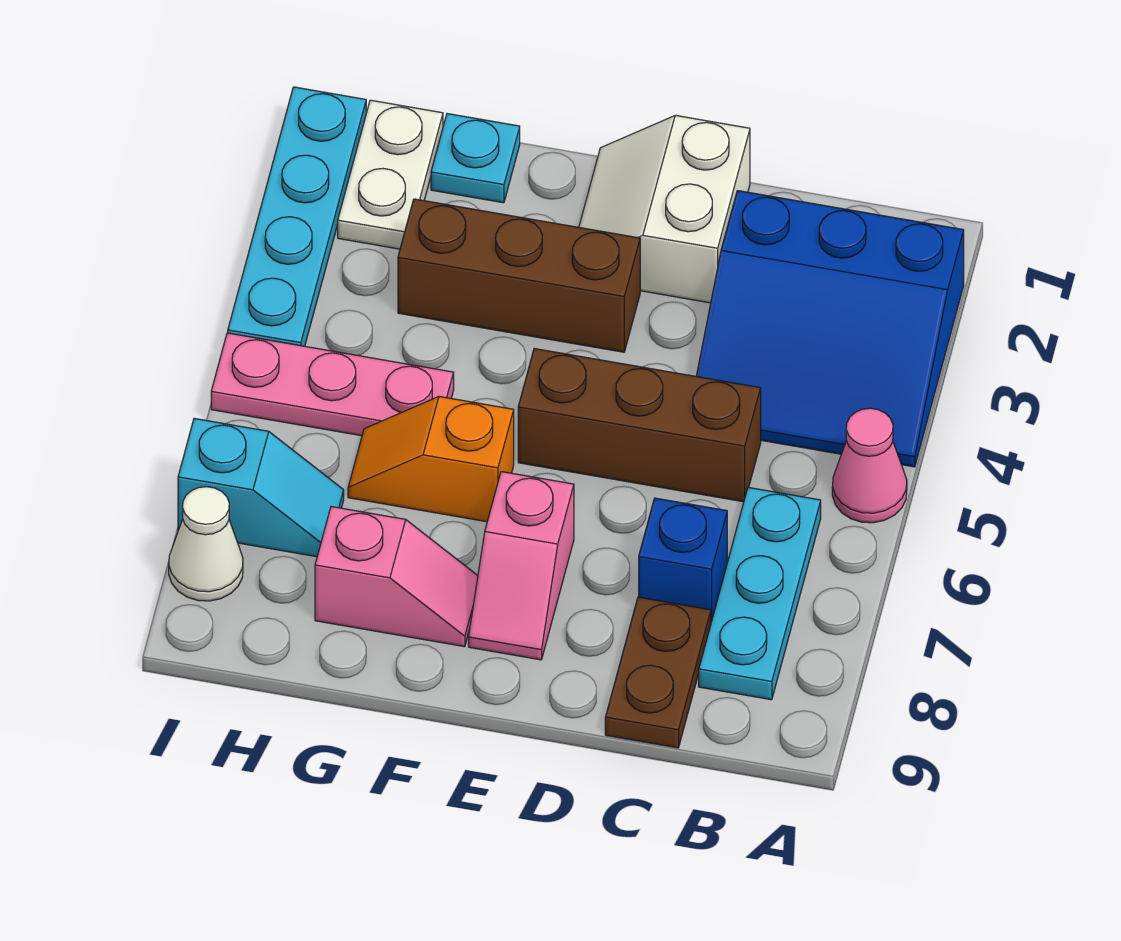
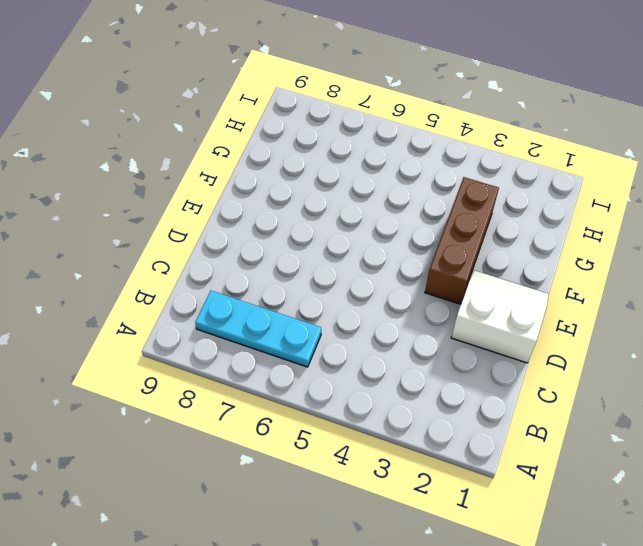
none -> blue slope A2:C4 level 1 top 2
none -> pink cone A5 level 1
none -> brown brick C5:E5 level 1

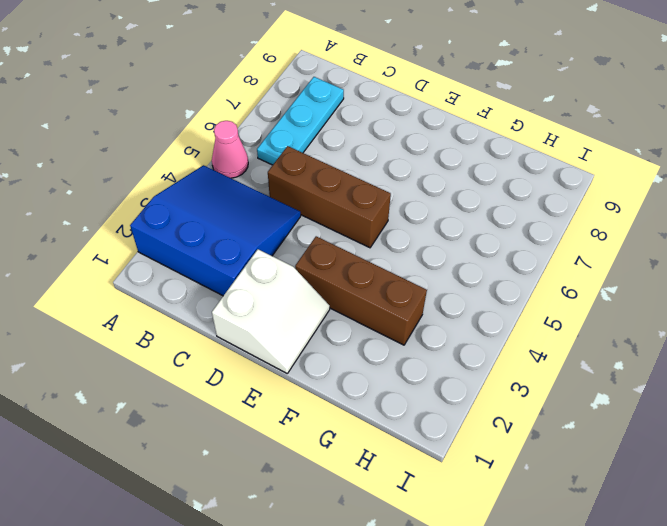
none -> blue brick C7 level 1
none -> brown plate C8:C9 level 1
none -> pink slope E7:E8 level 1 top 7

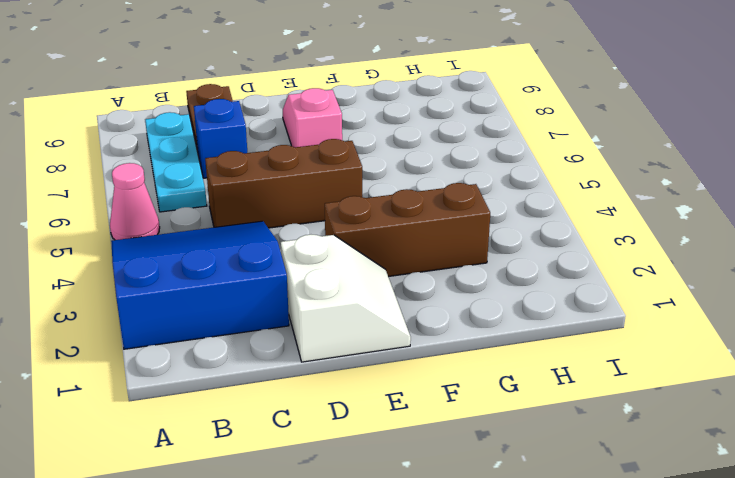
none -> orange slope F6:G6 level 1 top F
none -> pink slope F8:G8 level 1 top G
none -> cyan plate G1 level 1

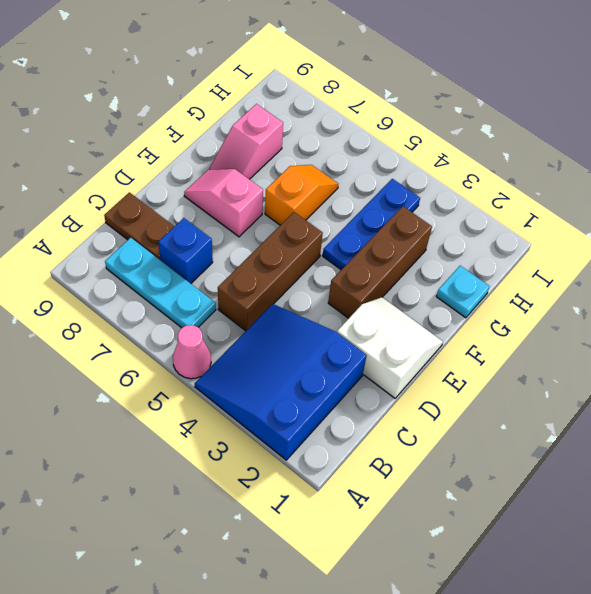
blue plate F4:H4 level 1 -> none
none -> pink plate G5:I5 level 1
none -> white plate H1:H2 level 1
none -> cyan slope H7:I7 level 1 top I

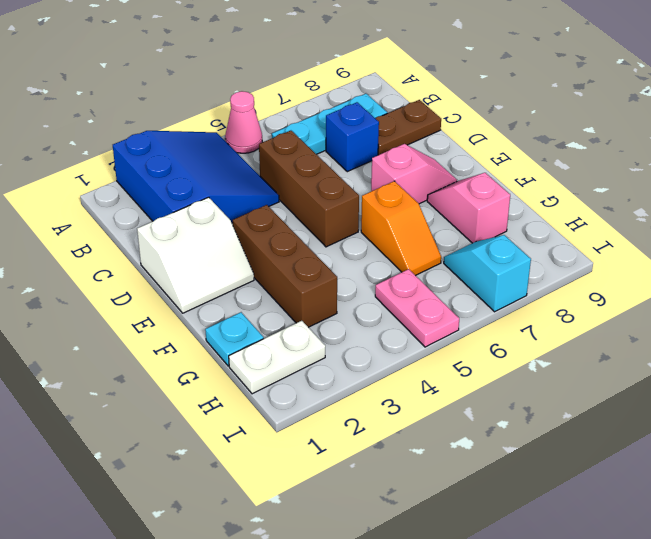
pink plate H5:I5 level 1 -> pink plate G5:I5 level 1
none -> cyan plate I1:I4 level 1
none -> white cone I8 level 1

